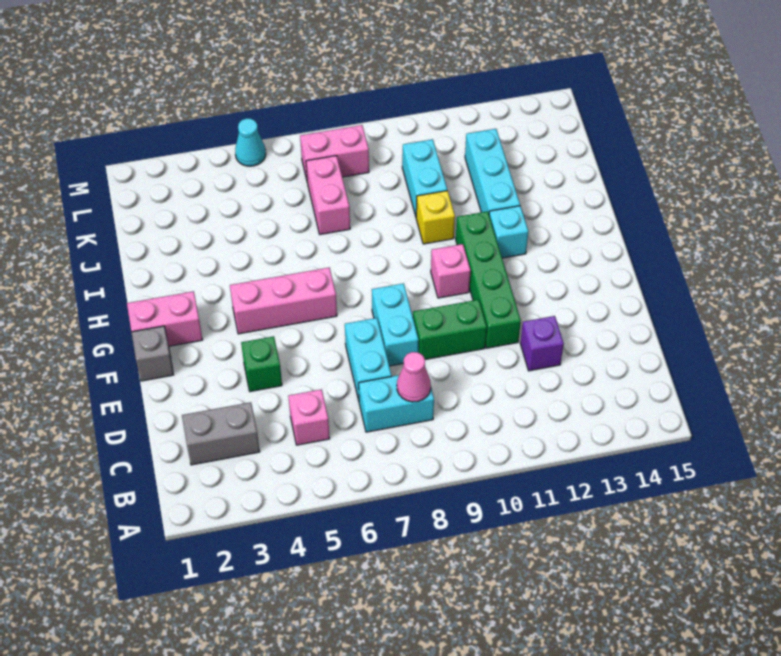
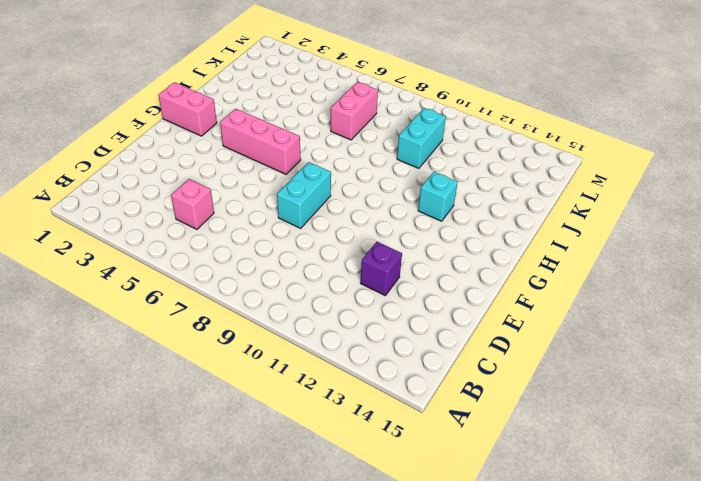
none -> grey brick C2:C3 level 1
none -> cyan brick C7:C8 level 1
none -> cyan brick D7:E7 level 1

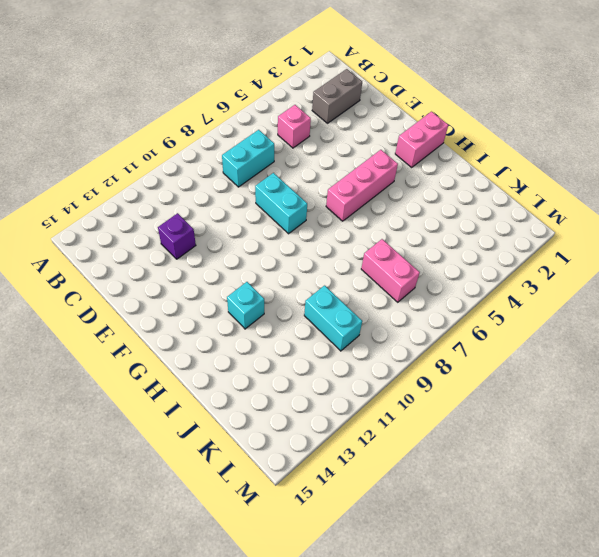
none -> cyan brick D7:E7 level 1
none -> green brick E4 level 1
none -> green brick E9:E10 level 1

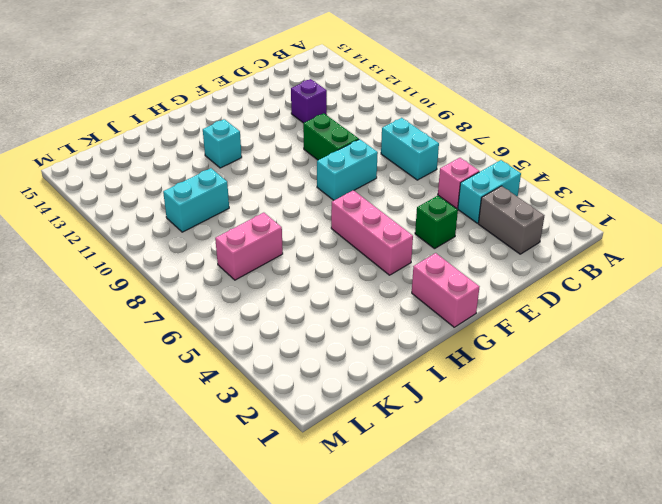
cyan brick B4:C4 level 1 -> cyan brick D7:E7 level 1
none -> green brick E11:H11 level 1
none -> grey brick F1 level 1
none -> pink brick G10 level 1

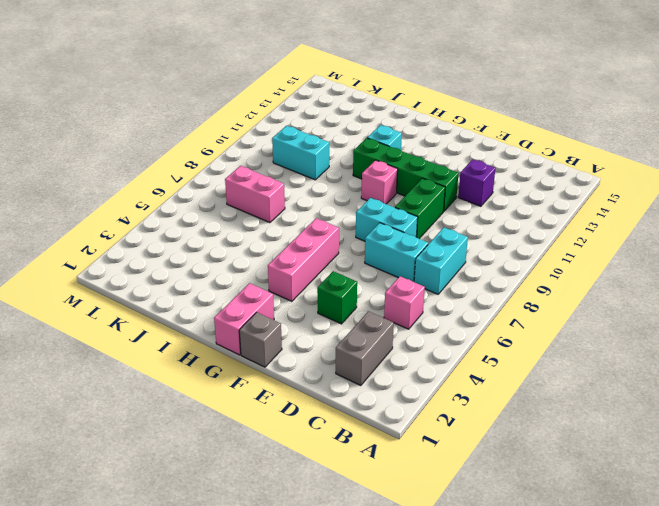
none -> yellow brick I10 level 1
none -> cyan brick I12:K12 level 1
none -> pink brick L7:L8 level 1

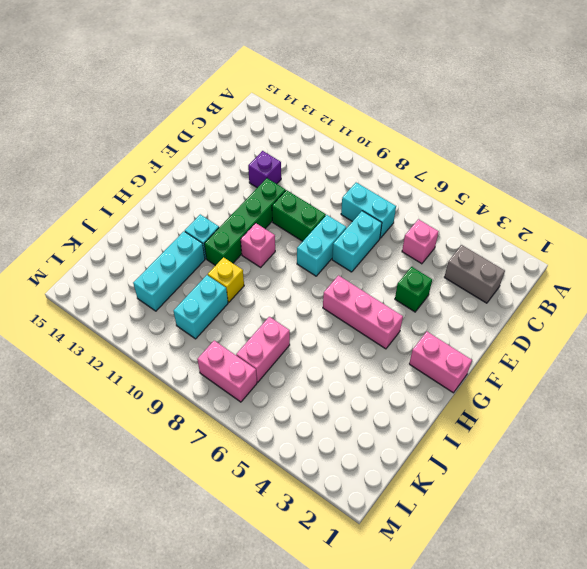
none -> grey brick F1 level 1
none -> cyan cone M5 level 1
none -> pink cone C8 level 2

